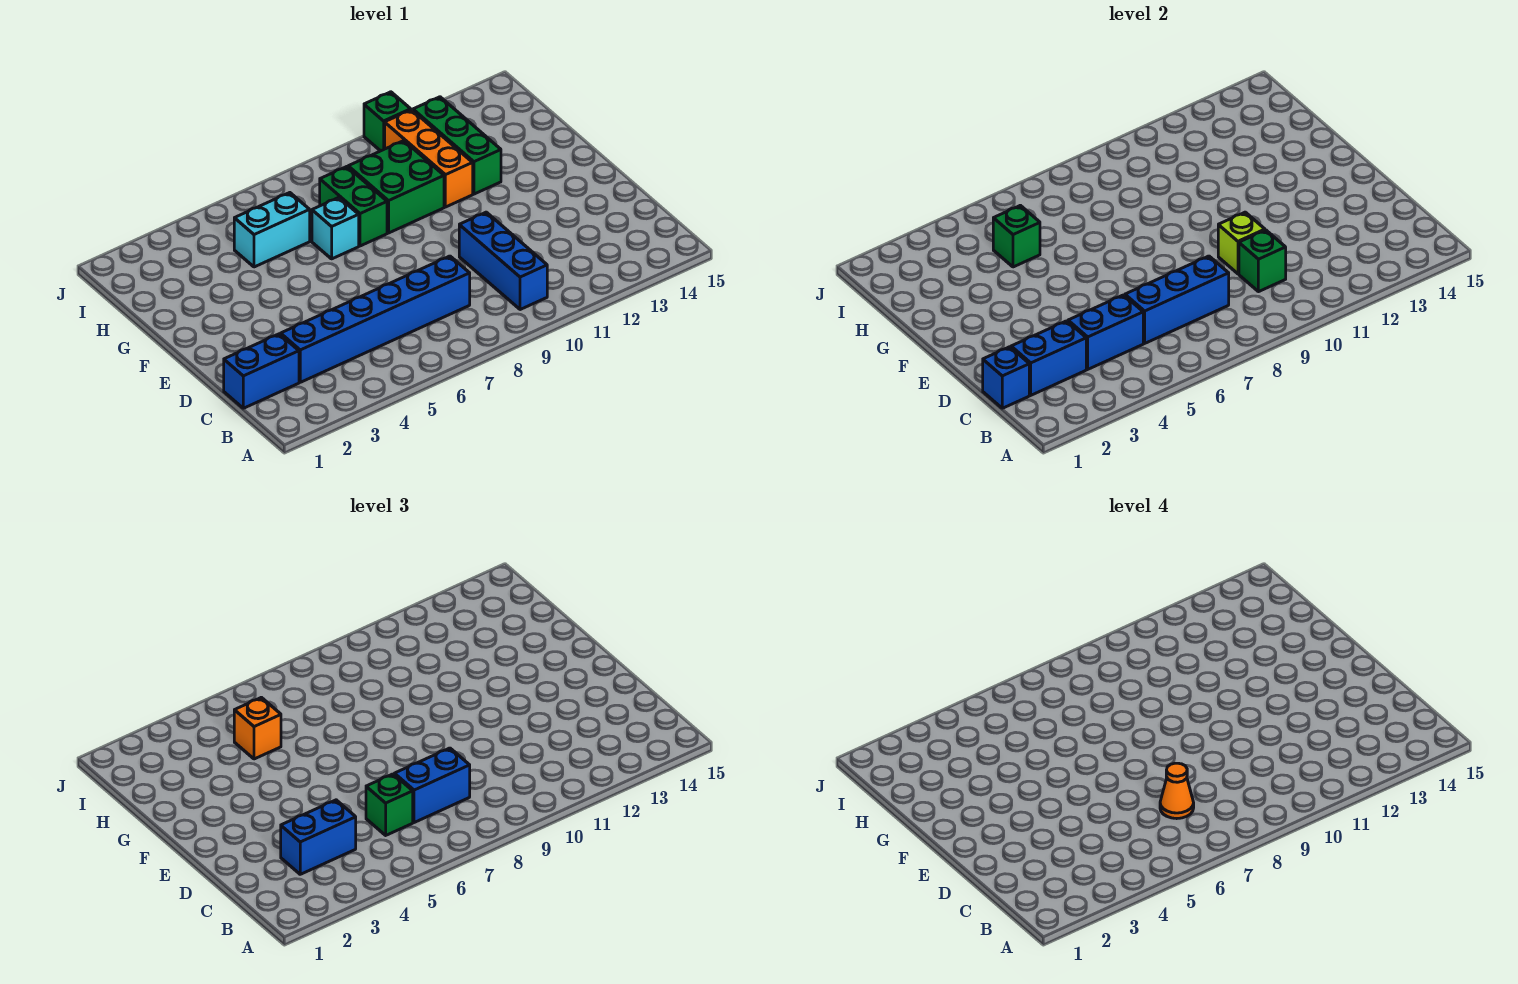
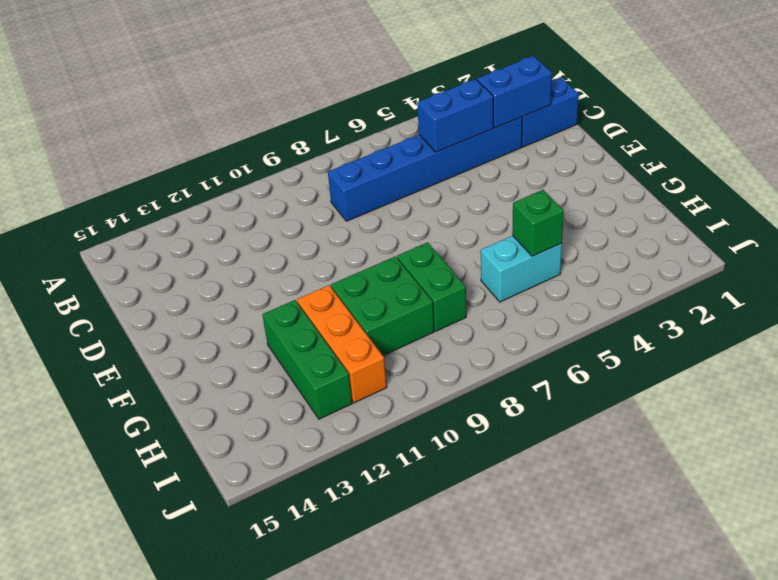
none -> blue brick B10:D10 level 1
none -> cyan brick G7 level 1
none -> green brick J11 level 1

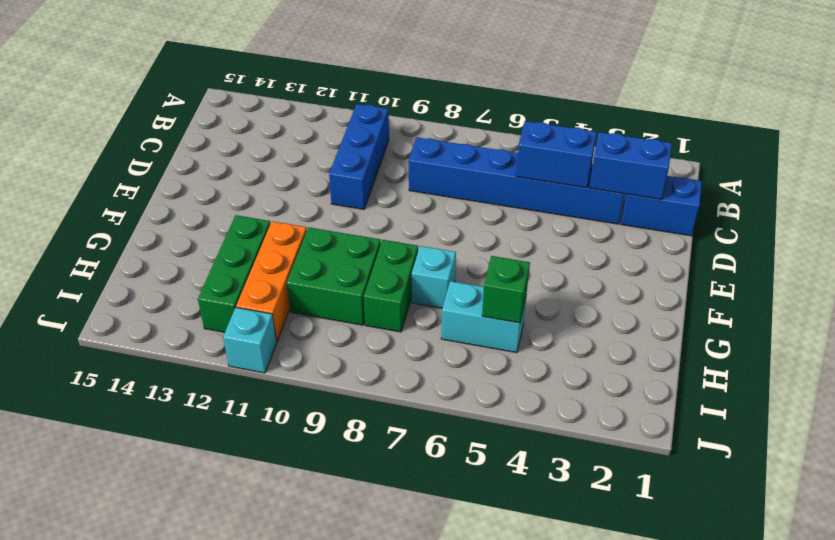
cyan brick J11 level 1 -> green brick J11 level 1
none -> blue brick C1 level 2
none -> blue brick C6:C8 level 2
none -> green brick C10 level 2

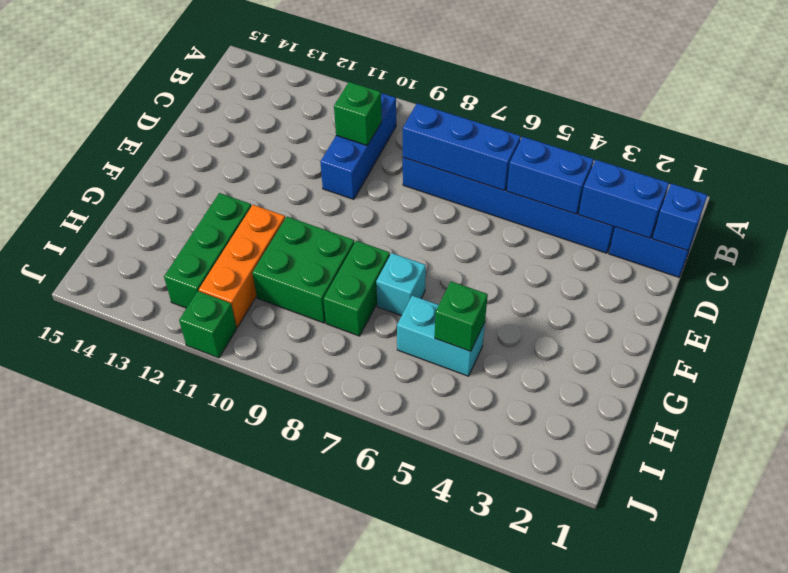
none -> lime brick D10 level 2
none -> blue brick C3:C4 level 3
none -> green brick C6 level 3

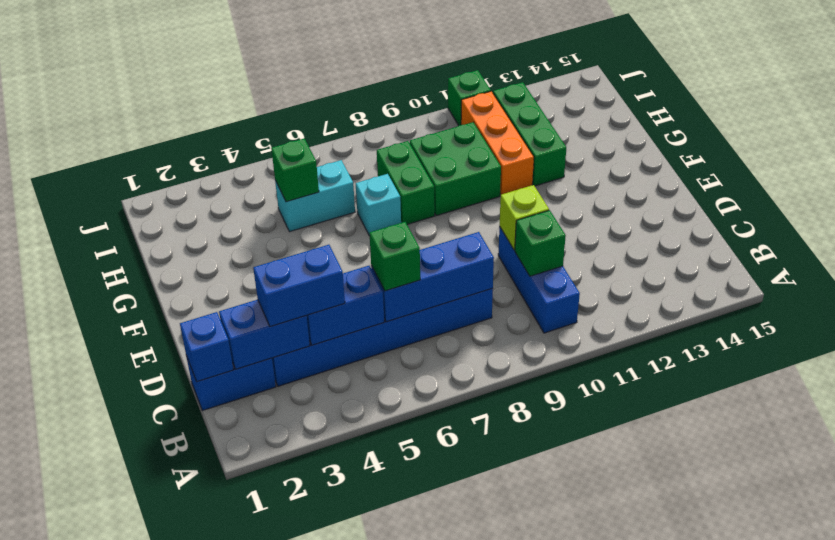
none -> blue brick C7:C8 level 3
none -> orange brick H5 level 3
none -> orange cone C7 level 4

